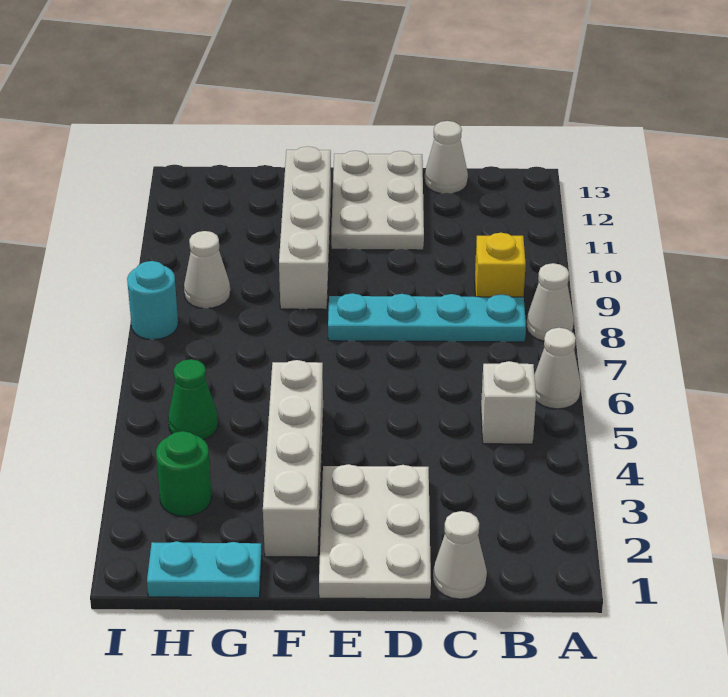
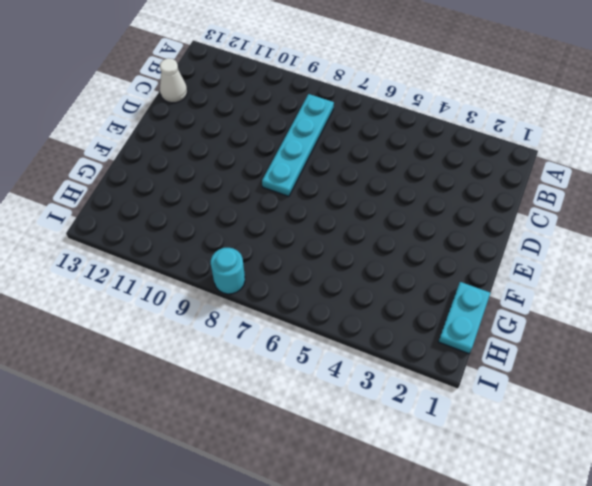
none -> white cone A6 level 1
none -> white cone A8 level 1
none -> white brick B5 level 1

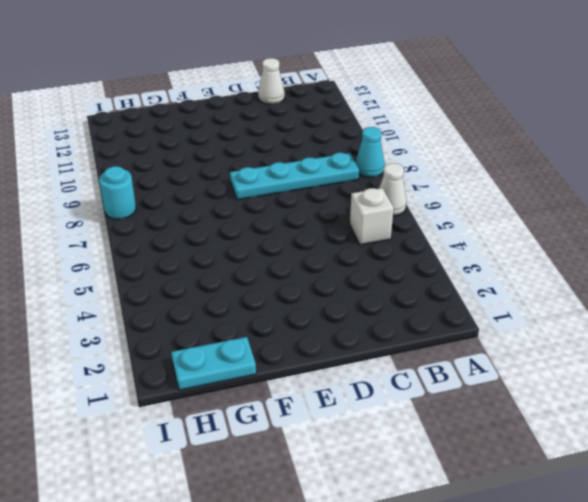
cyan cone A8 level 1 -> white cone A8 level 1
none -> yellow brick B9 level 1
none -> white cone C1 level 1
none -> white plate D1:E3 level 1

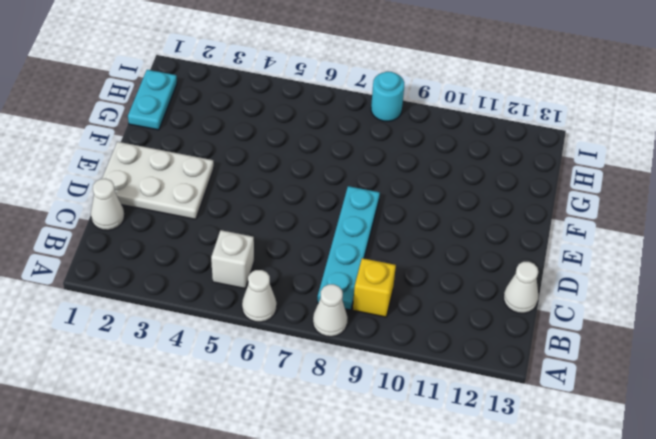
none -> white plate D11:E13 level 1
none -> white brick F2:F5 level 1
none -> white brick F9:F12 level 1

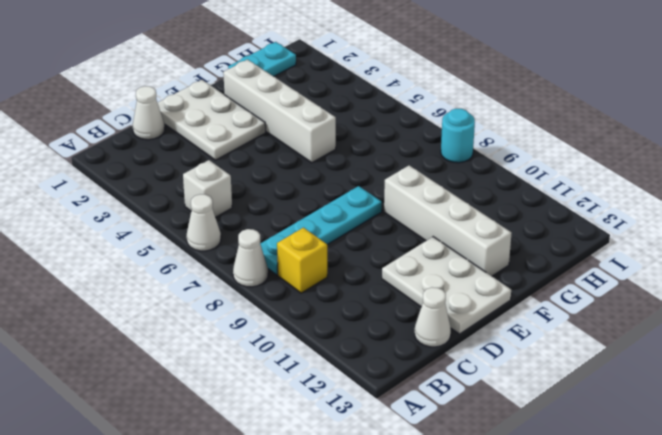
none -> green round brick H3 level 1
none -> green cone H5 level 1
none -> white cone H9 level 1

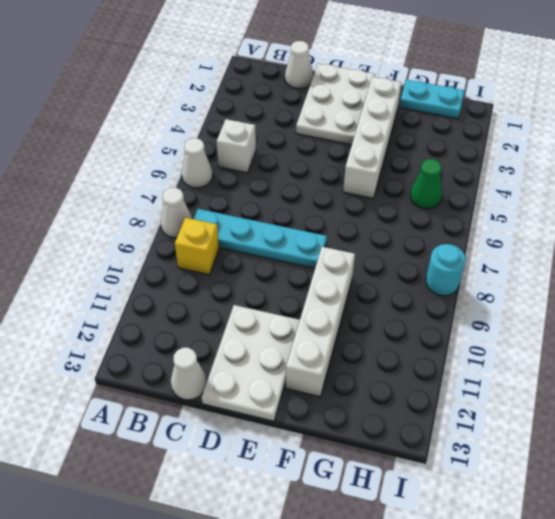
none -> green round brick H3 level 1
none -> white cone H9 level 1

